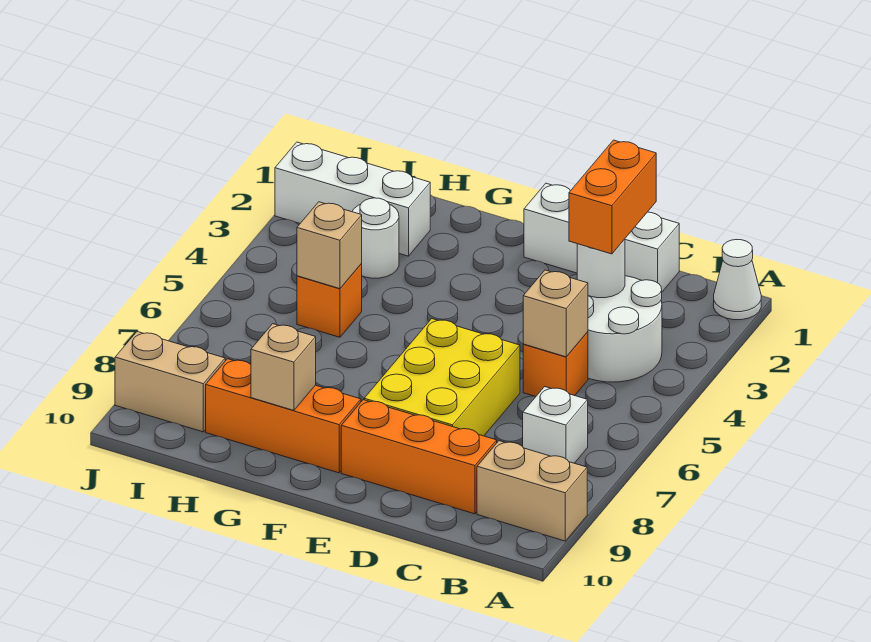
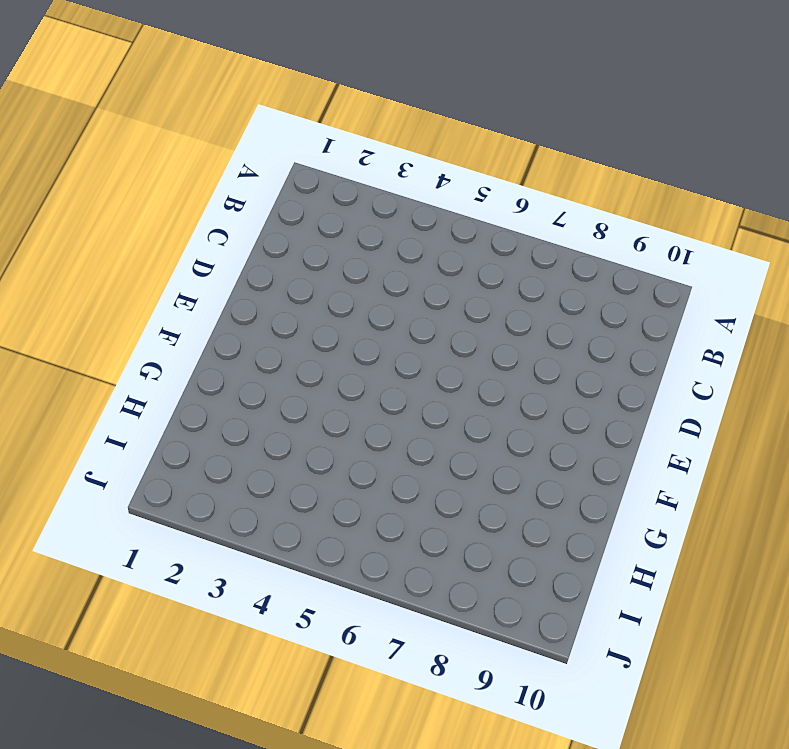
none -> white cone A1 level 1
none -> tan brick A9:B9 level 1
none -> white round brick B3:C4 level 1

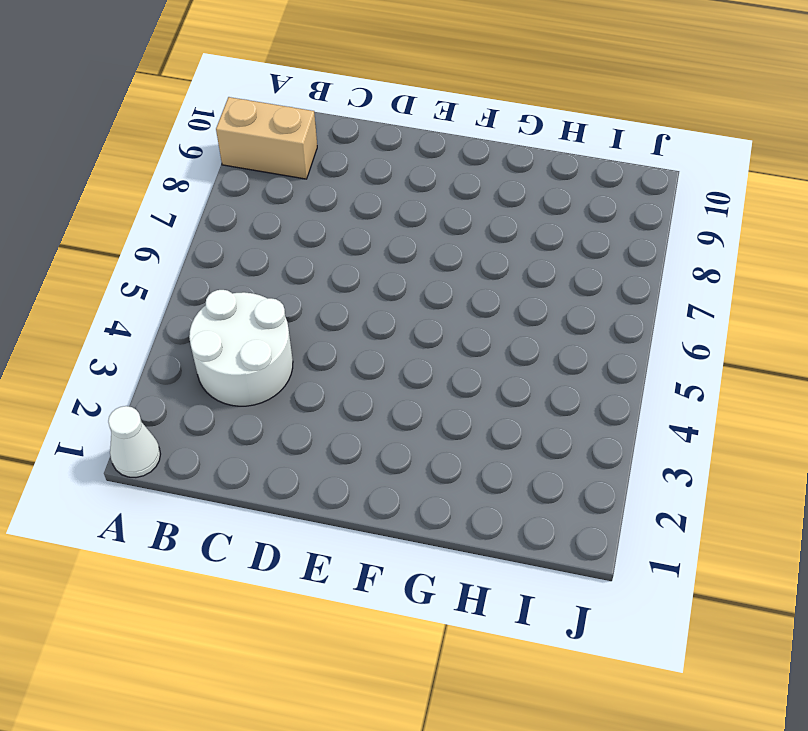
none -> white brick B7 level 1
none -> white brick C1:E1 level 1
none -> orange brick C5 level 1

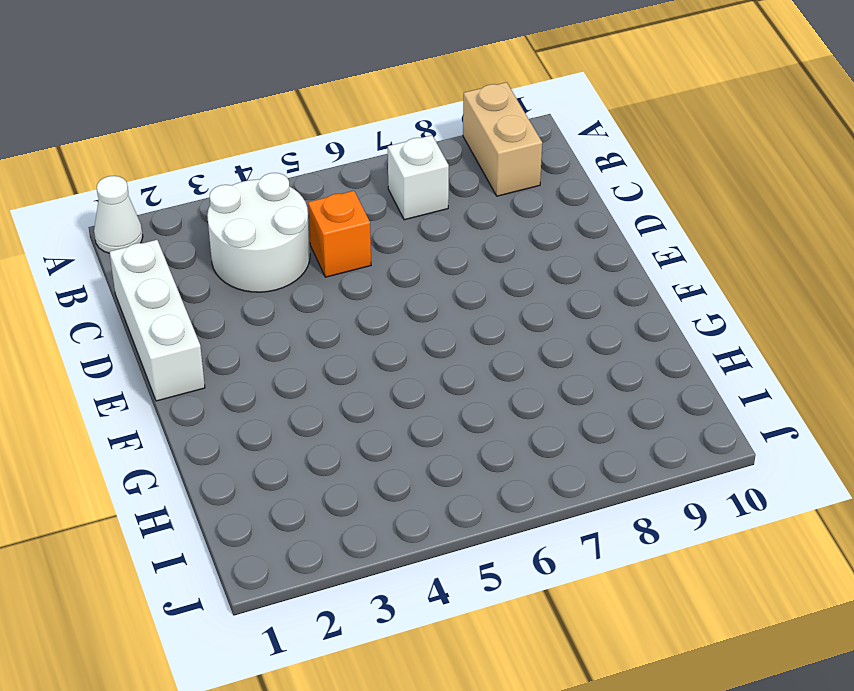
none -> orange brick C9:E9 level 1
none -> yellow brick D6:E8 level 1
none -> orange brick F9:H9 level 1

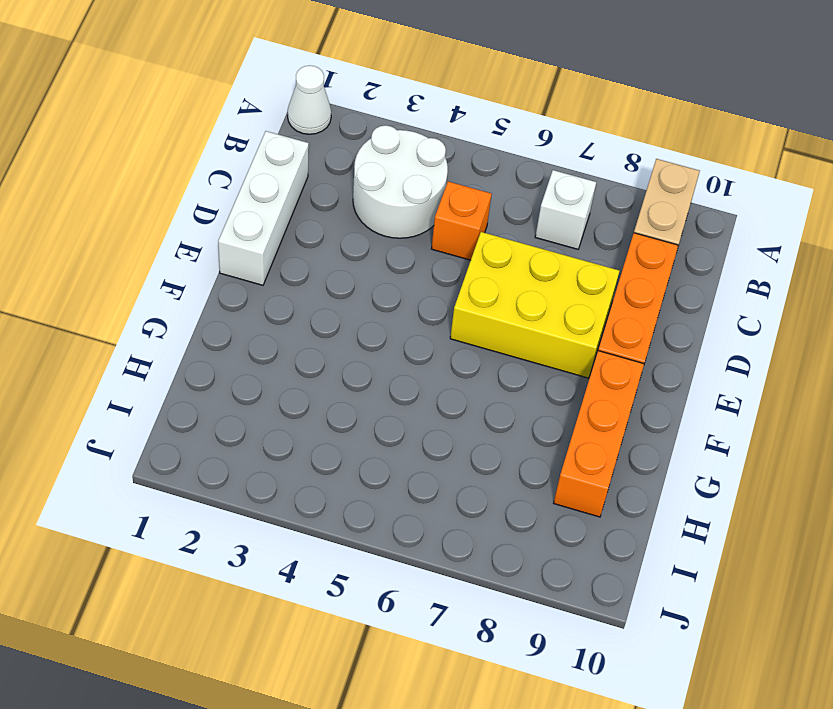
none -> white brick H2:J2 level 1
none -> white round brick H3 level 1
none -> orange brick H5 level 1

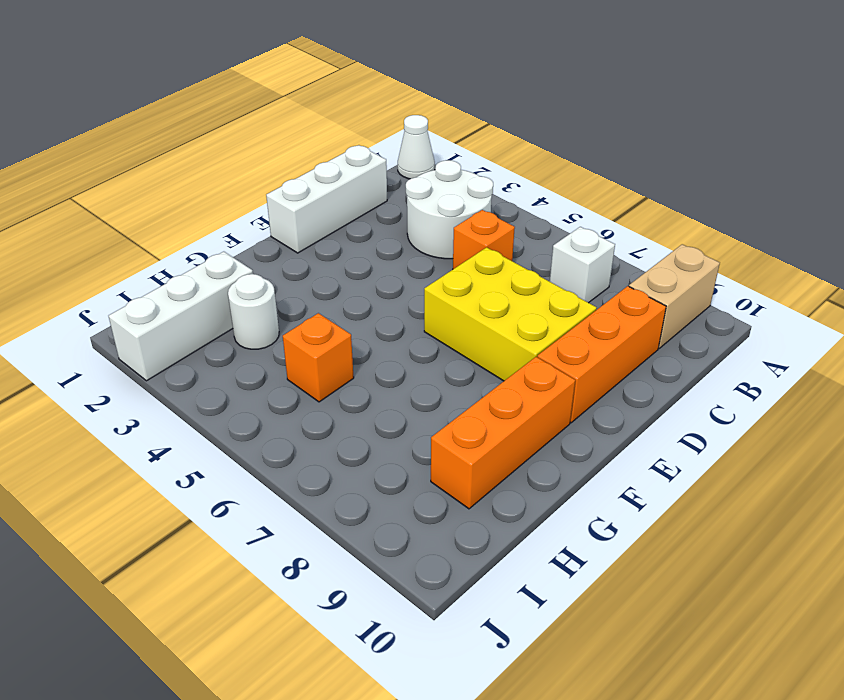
none -> tan brick I9:J9 level 1
none -> white round brick C3 level 2
none -> tan brick C5 level 2

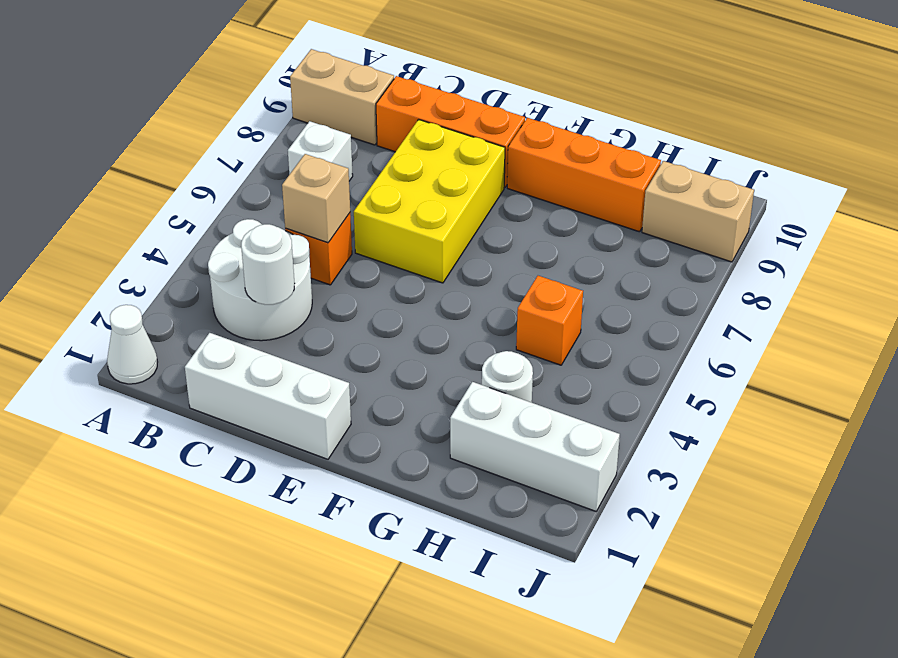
none -> tan brick G9 level 2
none -> tan brick H5 level 2
none -> orange brick C2:C3 level 3

